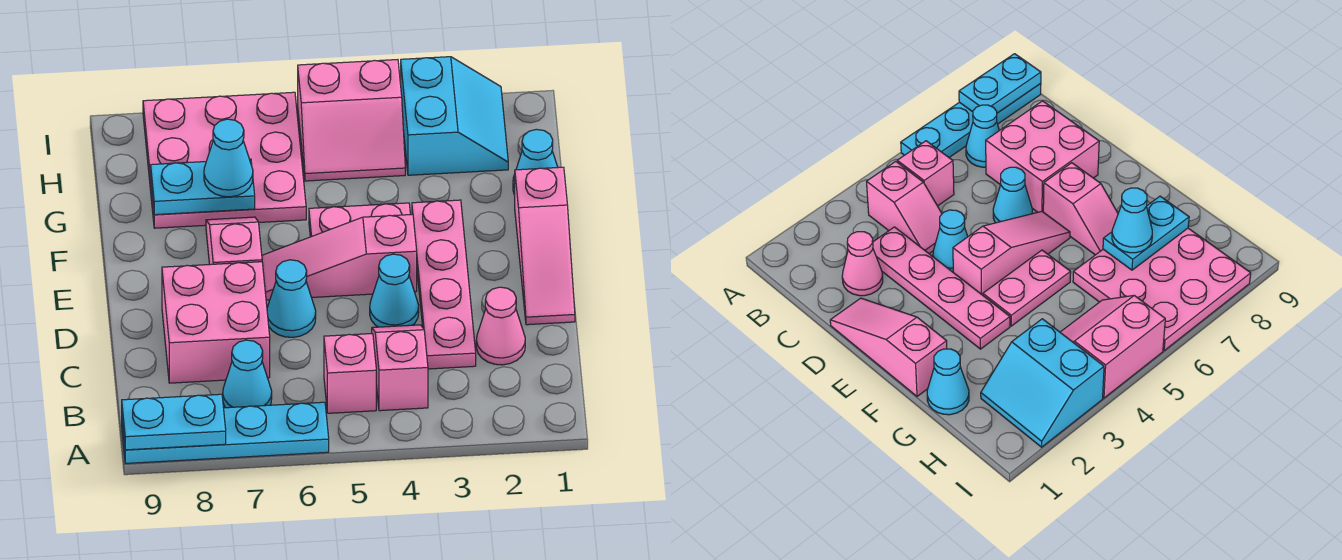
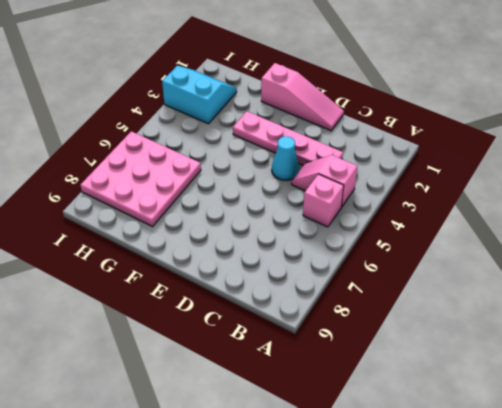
none -> cyan plate A6:A9 level 1
none -> cyan cone B7 level 1
none -> pink cone C2 level 1

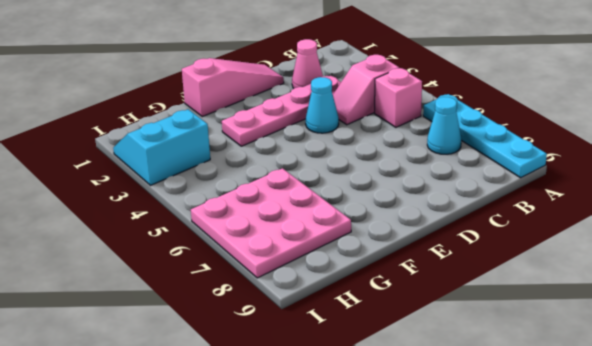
none -> pink brick C7:D8 level 1
none -> cyan cone D6 level 1
none -> pink slope E4:E6 level 1 top 4

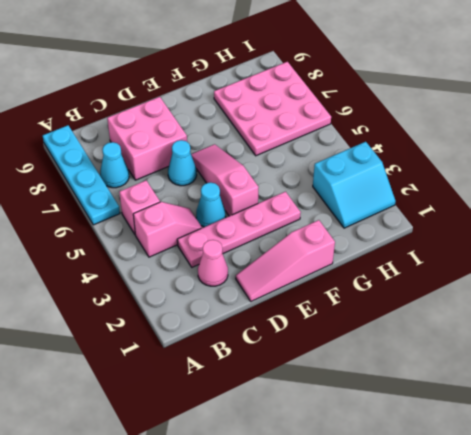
none -> pink slope E7:F7 level 1 top E
none -> pink plate F4:F5 level 1
none -> cyan cone G1 level 1

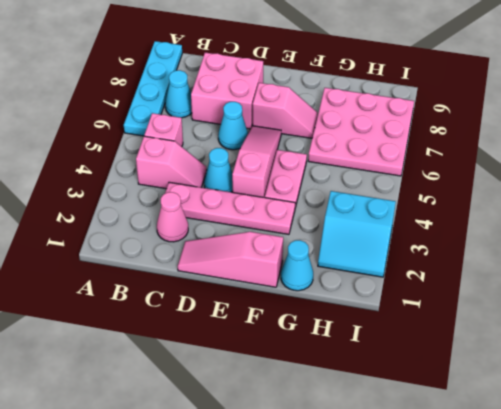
none -> pink slope H4:I5 level 1 top I
none -> cyan plate A8:A9 level 2
none -> cyan plate G7:G8 level 2

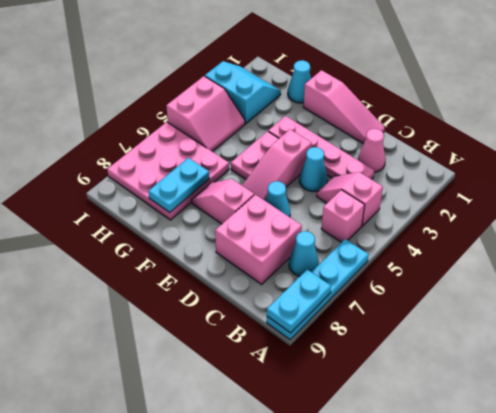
none -> cyan cone G7 level 3

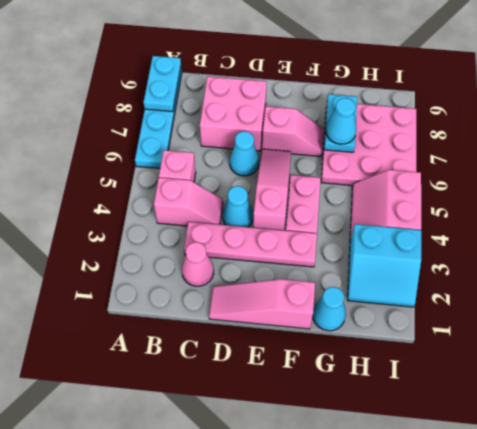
none -> cyan cone B7 level 1

